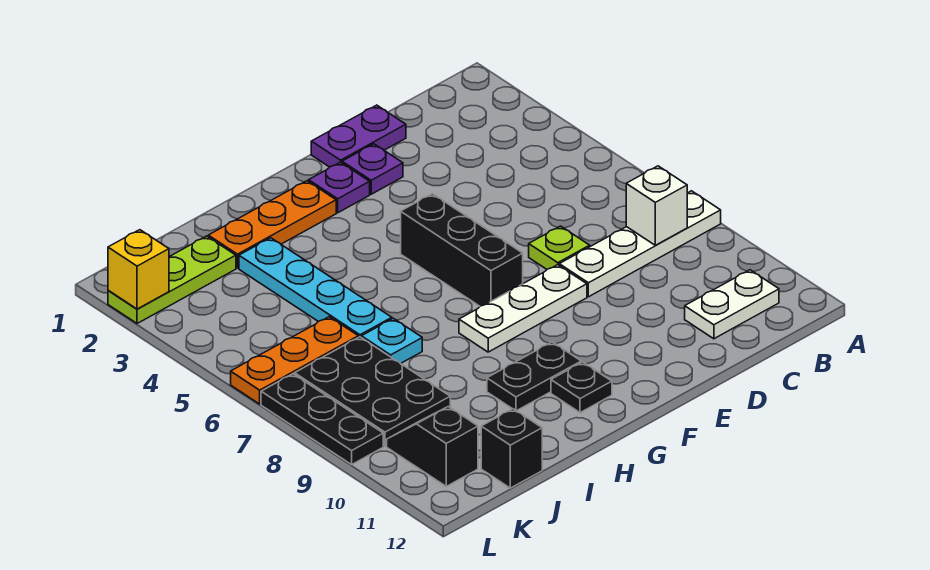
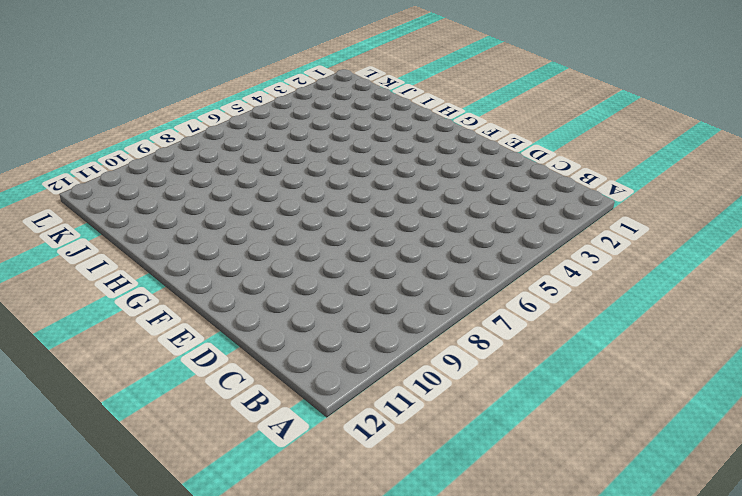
none -> white plate A8:D8 level 1
none -> white plate B11:C11 level 1
none -> purple plate D1:E1 level 1

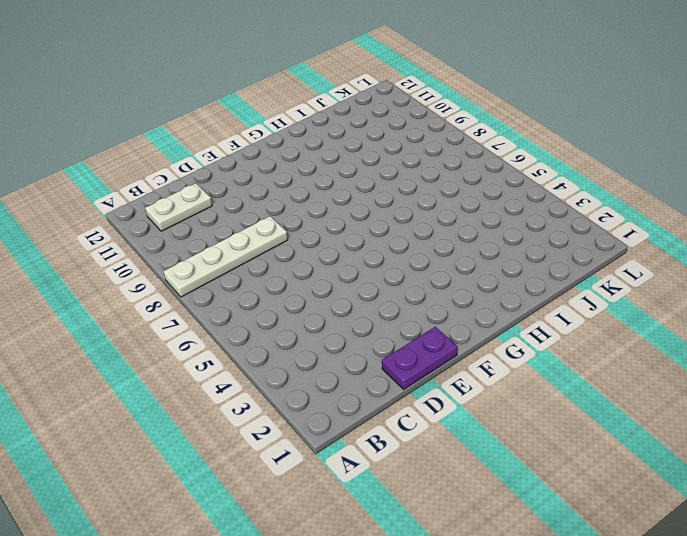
none -> lime plate D7 level 1
none -> purple plate E2 level 1
none -> white plate E8:G8 level 1

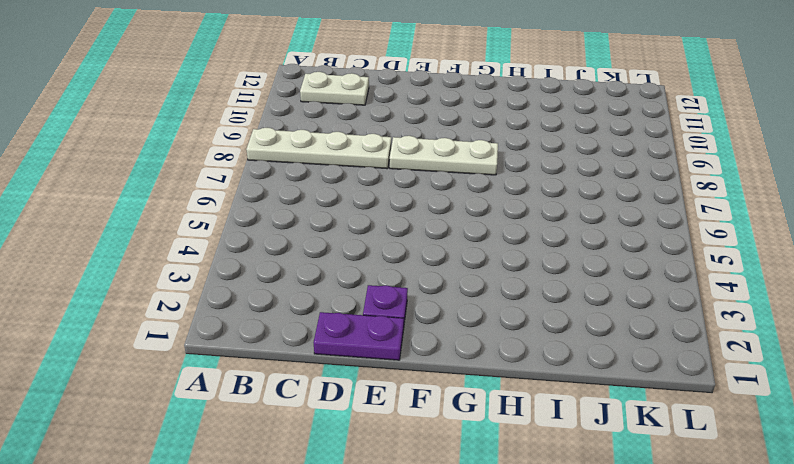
none -> lime plate D7 level 1
none -> purple plate F2 level 1
none -> black brick F5:F7 level 1

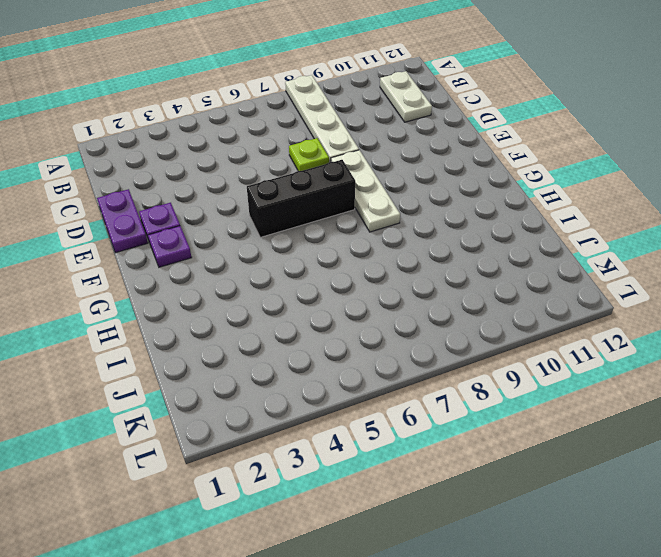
none -> orange plate G2:I2 level 1
none -> black plate G10:H10 level 1
none -> black plate G11 level 1

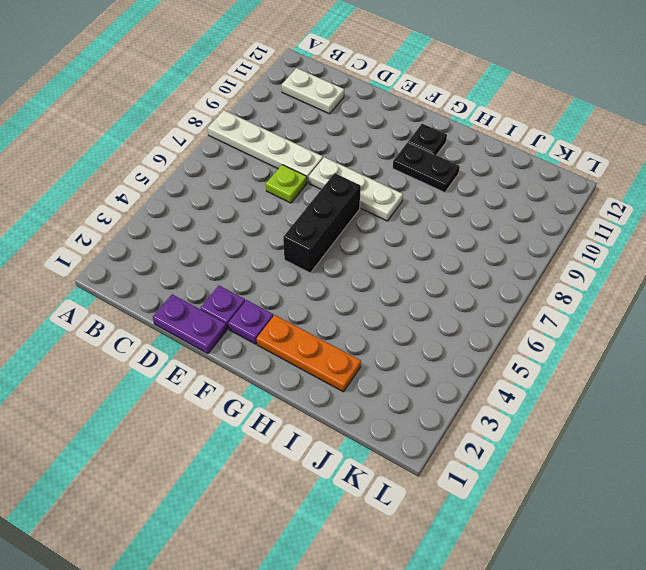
none -> cyan plate I3:I6 level 1
none -> cyan plate I7 level 1
none -> lime plate J2:L2 level 1

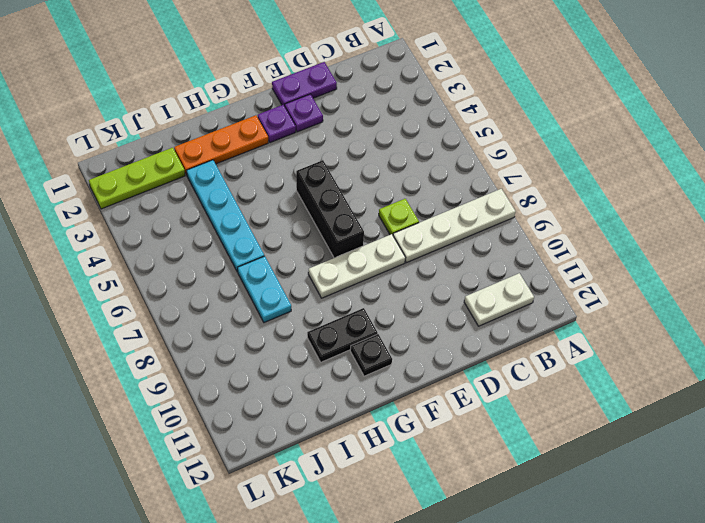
cyan plate I7:I8 level 1 -> cyan plate I7 level 1
none -> orange plate J6:L6 level 1
none -> black plate J7:K9 level 1
none -> black brick J12 level 1

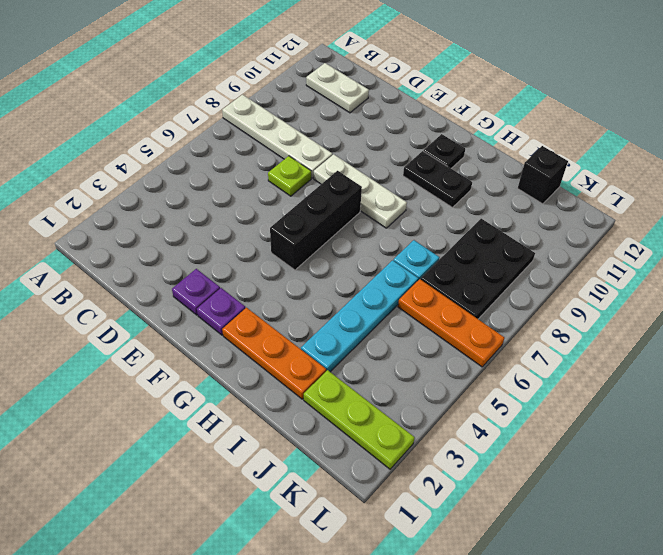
none -> purple plate D1:E1 level 1
none -> black slope K10:K11 level 1 top 11
none -> black plate L7:L9 level 1

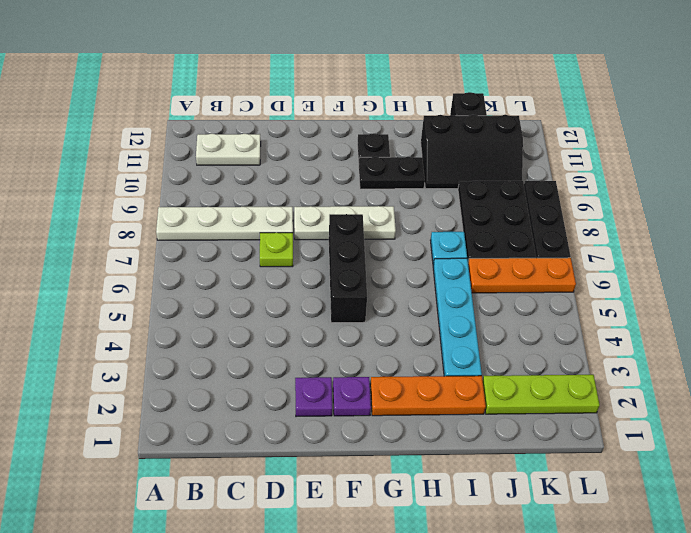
black slope I10:K11 level 1 top 11 -> black slope K10:K11 level 1 top 11
none -> purple plate D1:E1 level 1
none -> white brick B8 level 2
none -> yellow brick L2 level 2

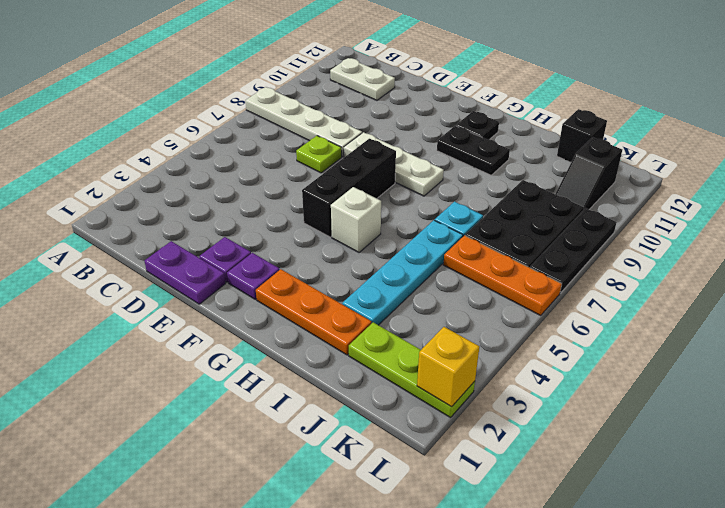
white brick G5 level 1 -> white brick B8 level 2

